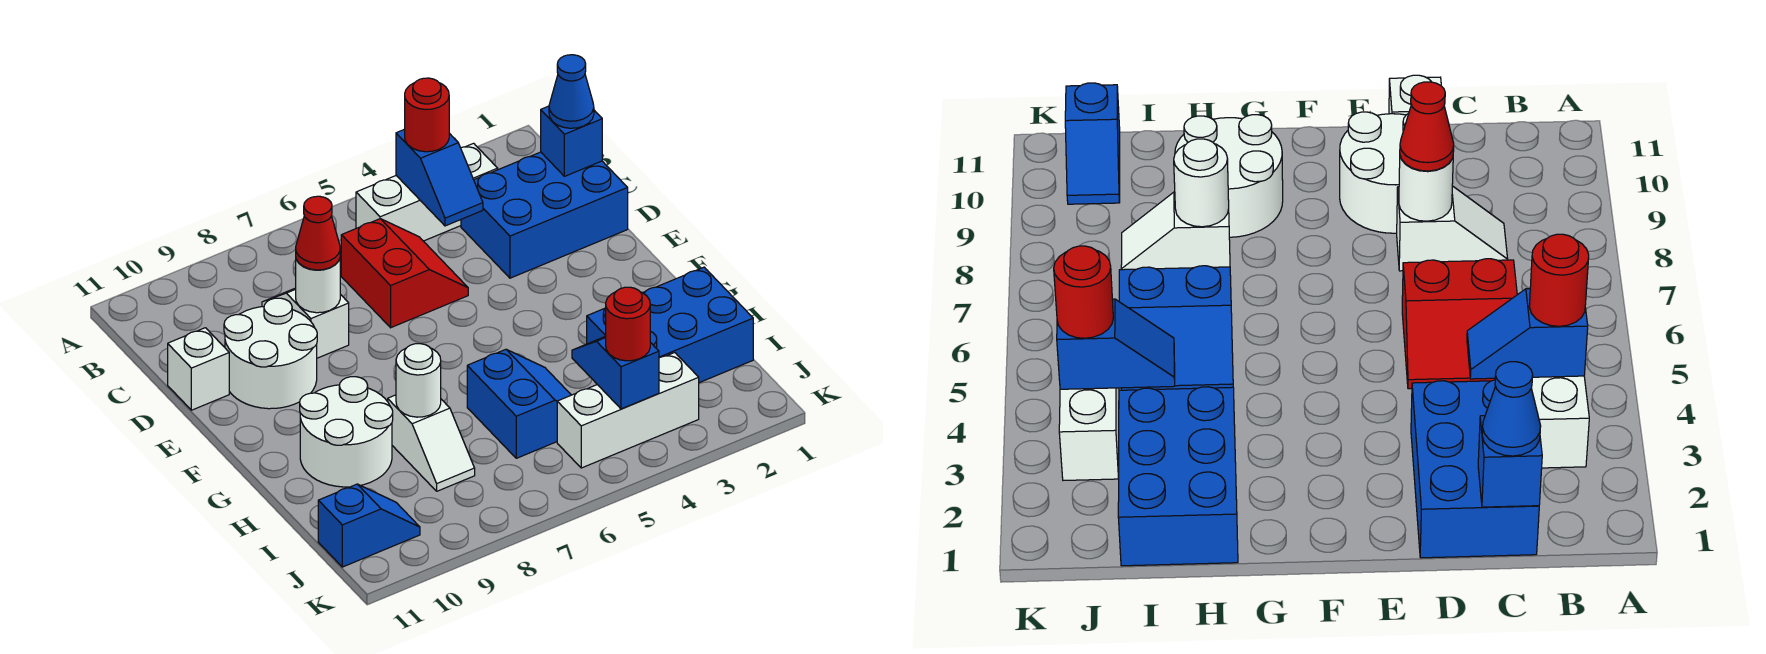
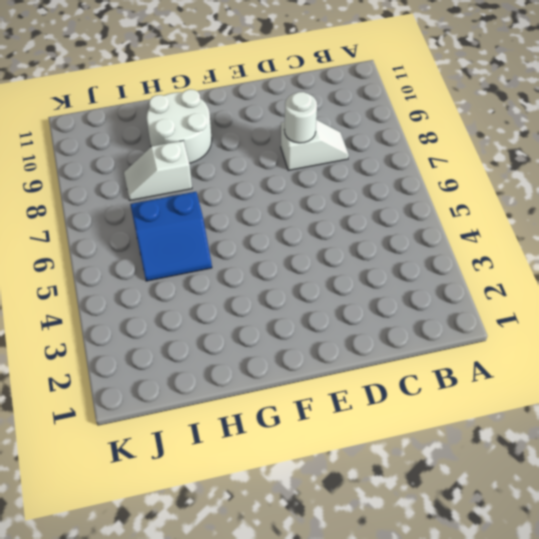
none -> white brick B3:B5 level 1
none -> blue brick C1:D3 level 1
none -> red slope C5:D6 level 1 top 6

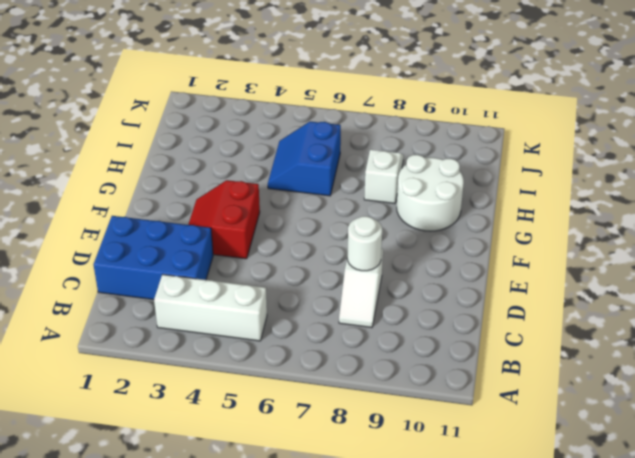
red slope E3:F4 level 1 top 4 -> red slope C5:D6 level 1 top 6
none -> white round brick D9:E10 level 1
none -> white brick D11 level 1
none -> blue brick H1:I3 level 1

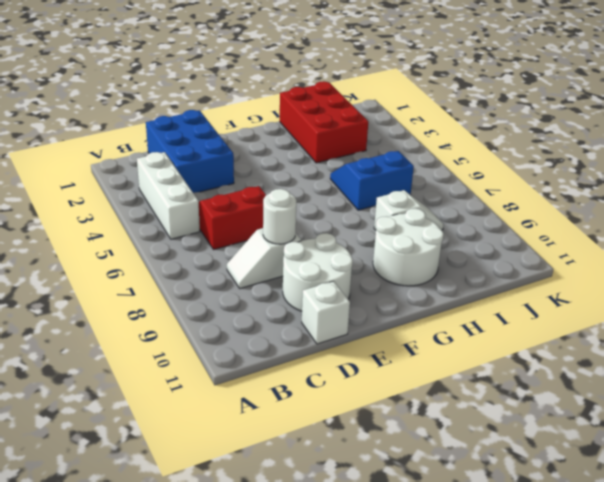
red brick H1:I3 level 1 -> blue brick H1:I3 level 1
none -> white brick J3:J5 level 1
none -> blue slope J10:J11 level 1 top 11
none -> blue slope B4:C4 level 2 top B

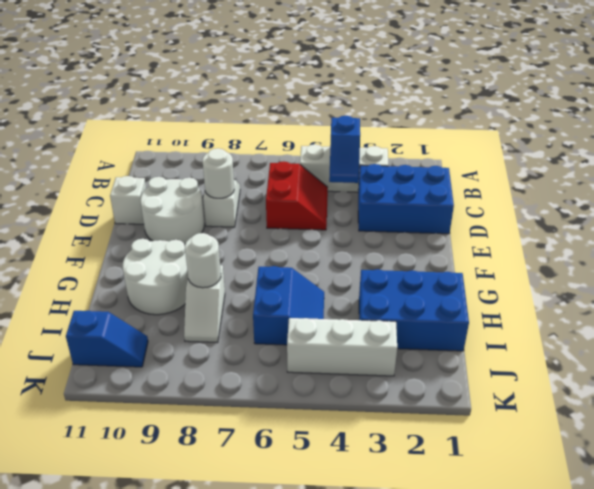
none -> blue brick C1 level 2
none -> blue slope I4:J4 level 2 top J
none -> red round brick B4 level 3

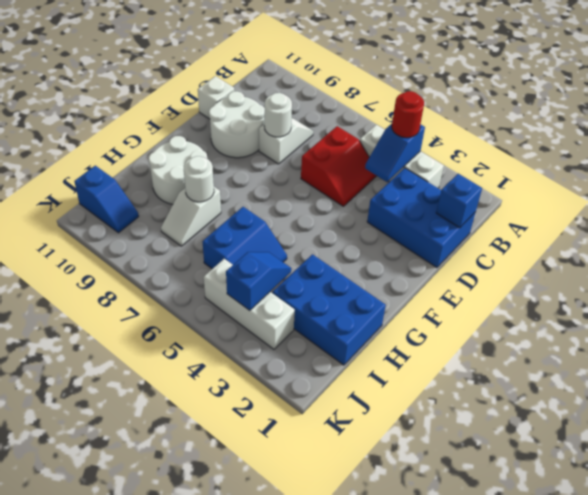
none -> blue cone C1 level 3
none -> red cone D8 level 3
none -> red round brick J4 level 3

